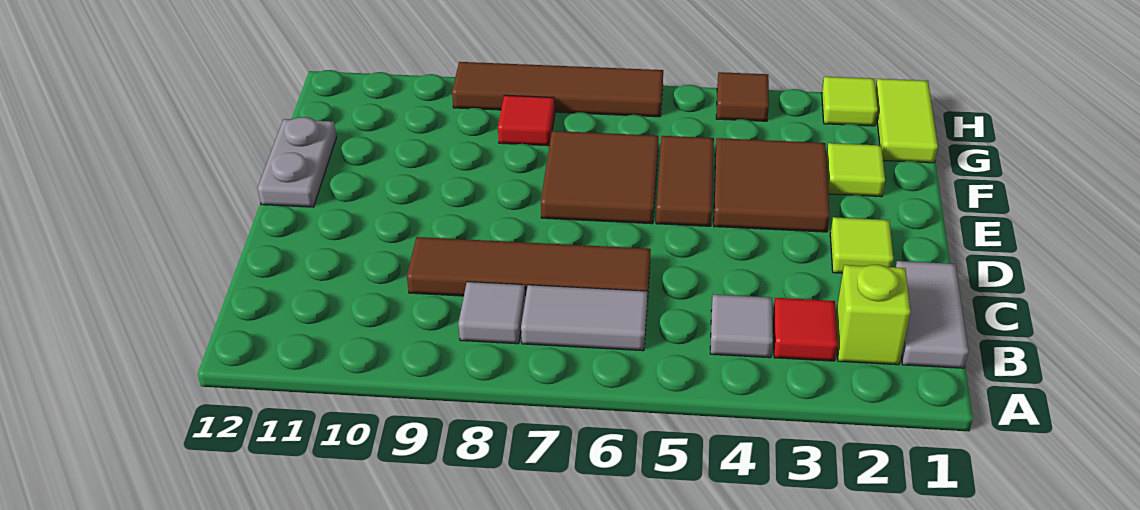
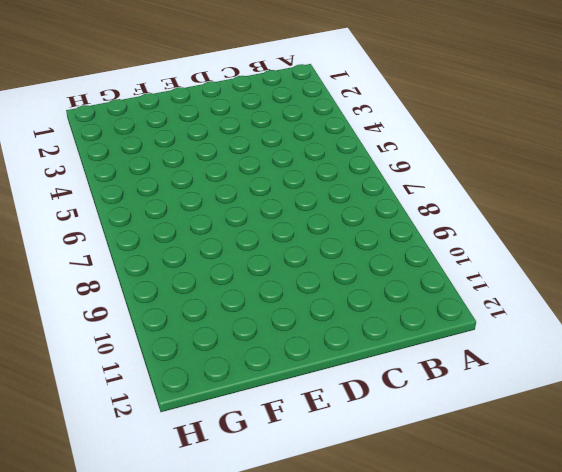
none -> grey tile B1:C1 level 1
none -> lime brick B2 level 1
none -> red tile B3 level 1

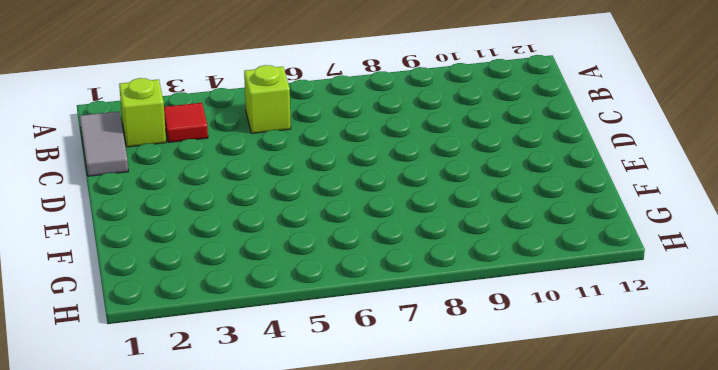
lime brick B5 level 1 -> none
none -> grey tile B4 level 1
none -> grey tile B6:B7 level 1
none -> grey tile B8 level 1

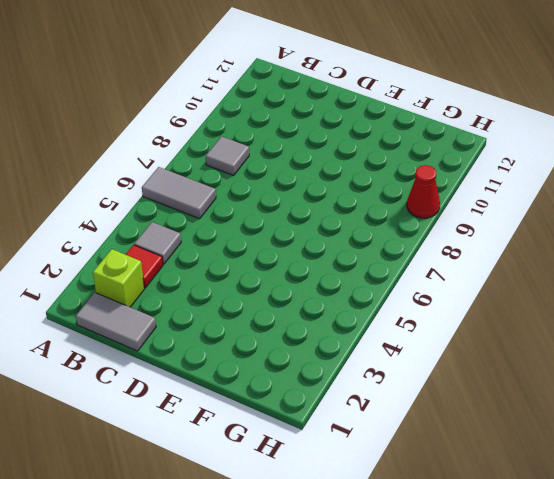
grey tile A6:B6 level 1 -> grey tile B6:B7 level 1
red cone H9 level 1 -> brown tile H6:H9 level 1
none -> brown tile C6:C9 level 1
none -> lime tile D2 level 1
none -> brown tile E3:F4 level 1

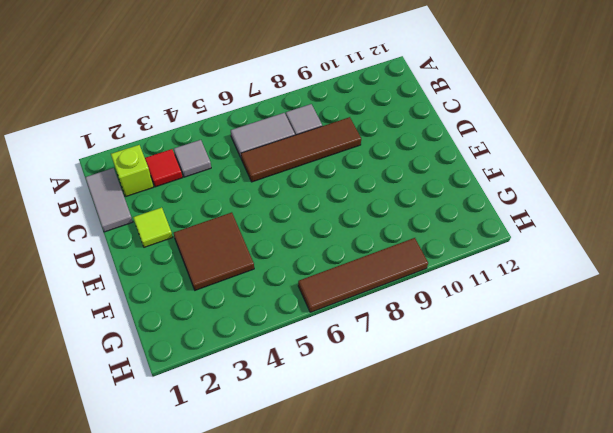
none -> brown tile E5:F5 level 1
none -> brown tile E6:F7 level 1
none -> grey plate E12:F12 level 1

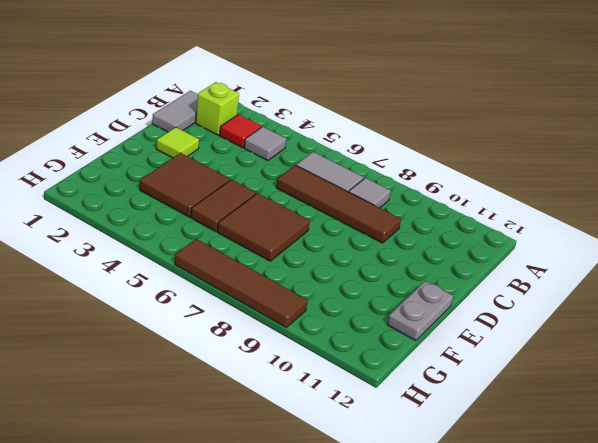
none -> lime tile F2 level 1
none -> lime tile G1:H1 level 1
none -> red tile G8 level 1

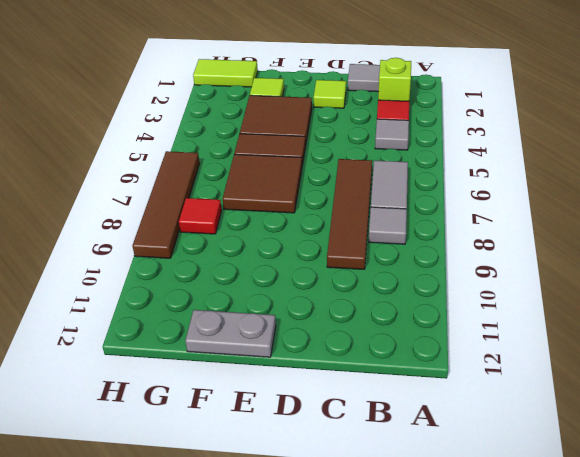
none -> lime tile H2 level 1
none -> brown tile H4 level 1

